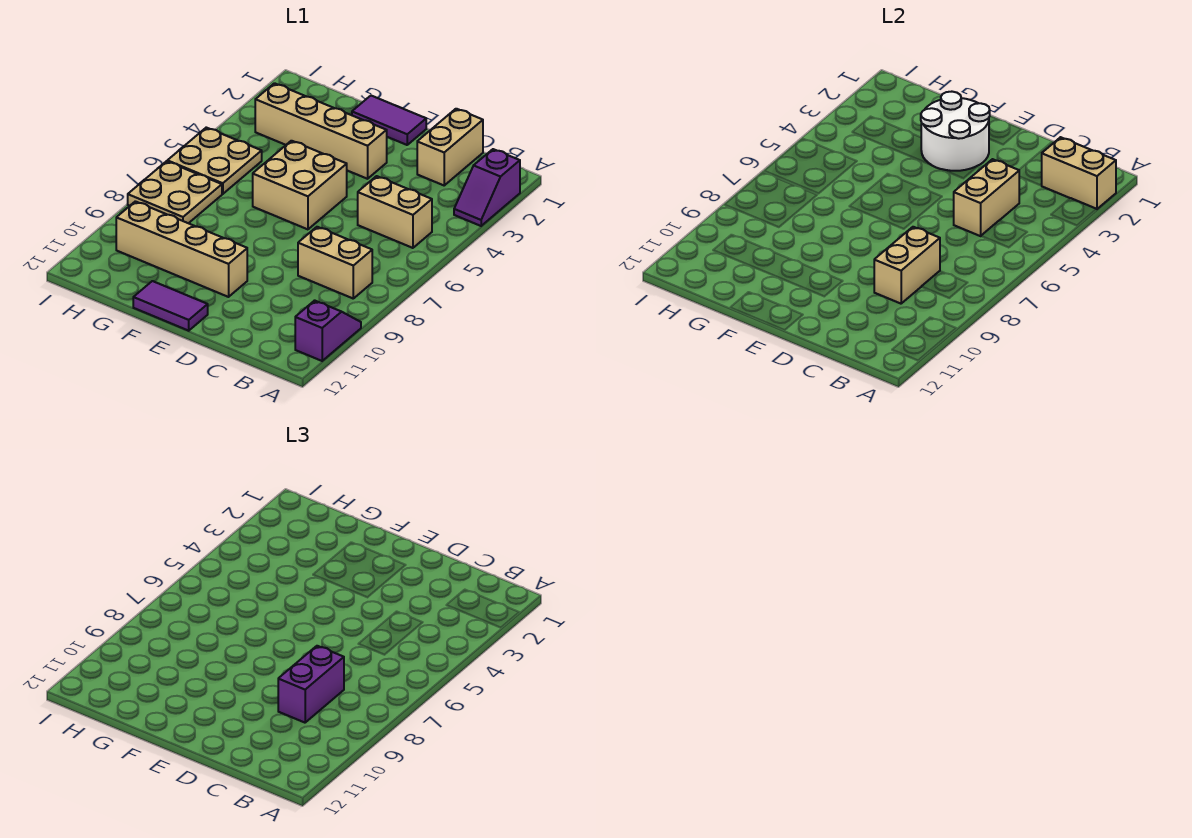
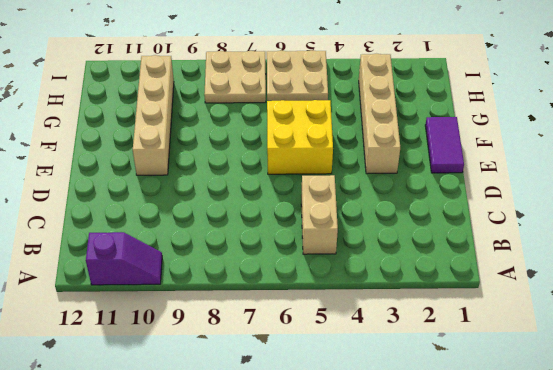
yellow brick E5:F6 level 1 -> tan brick E5:F6 level 1
none -> purple slope A2:A3 level 1 top 2
none -> tan brick B8:C8 level 1
none -> tan brick C1:C2 level 1

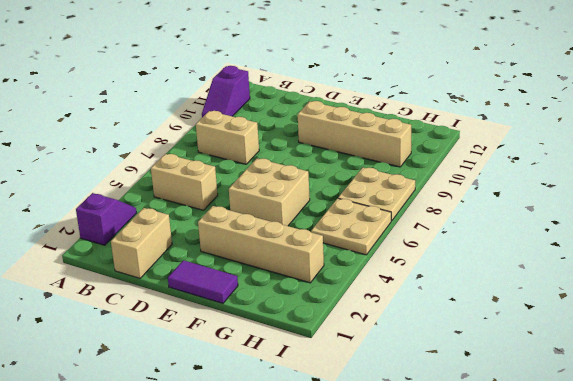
none -> purple tile E12:F12 level 1
none -> tan brick A2:B2 level 2
none -> tan brick C4:C5 level 2

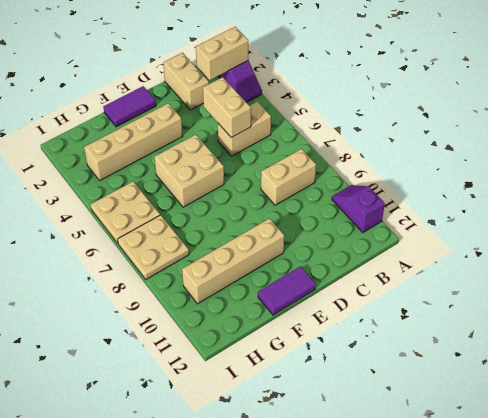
none -> tan brick C8:C9 level 2
none -> white round brick E2:F3 level 2
none -> purple brick C8:C9 level 3

